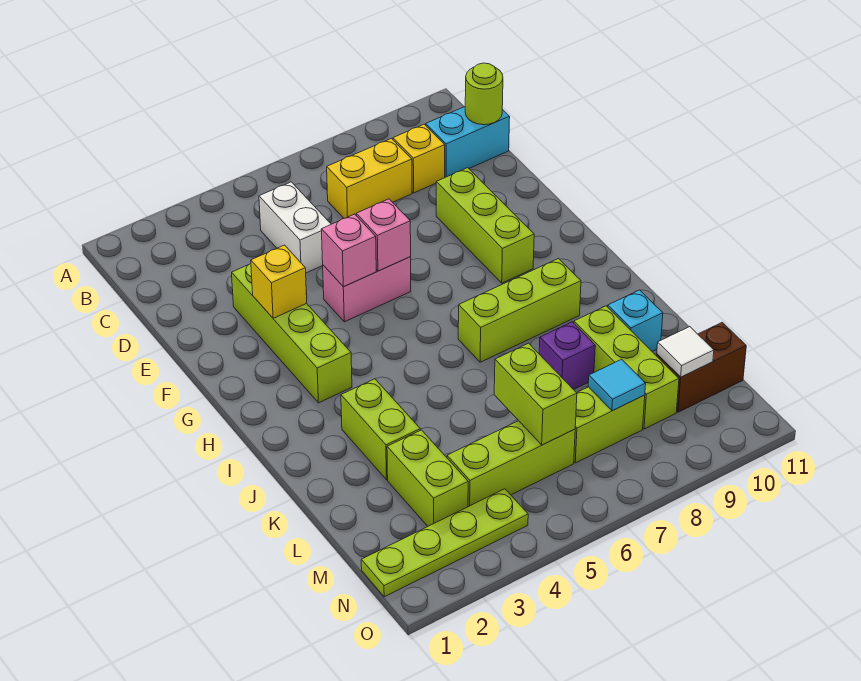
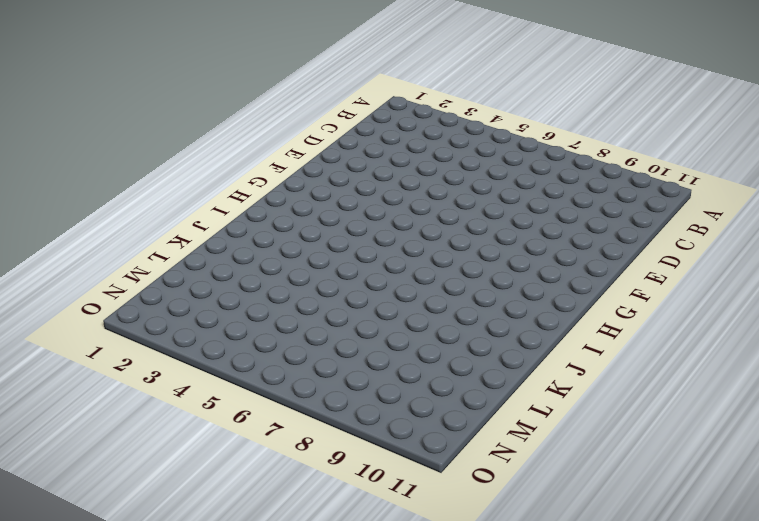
none -> white brick C5:D5 level 1
none -> yellow brick C7:C8 level 1
none -> yellow brick C9 level 1

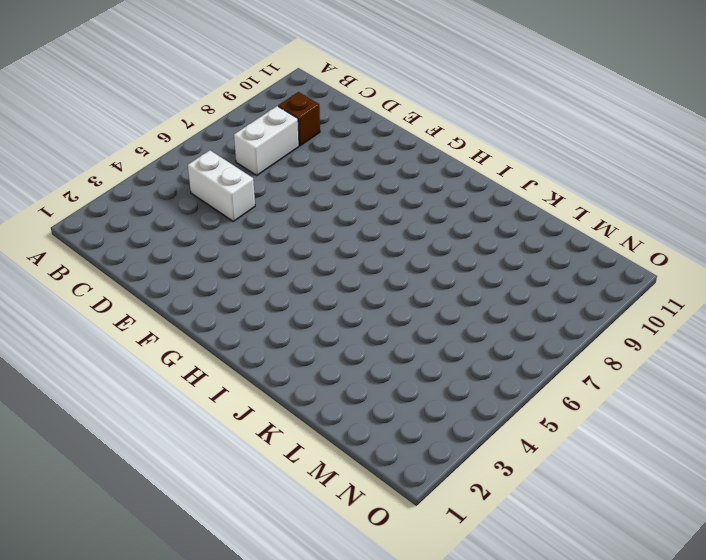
white brick C7:C8 level 1 -> yellow brick C7:C8 level 1
brown brick C9 level 1 -> yellow brick C9 level 1
none -> cyan brick C10:C11 level 1
none -> lime brick E3:H3 level 1
none -> lime brick E9:G9 level 1

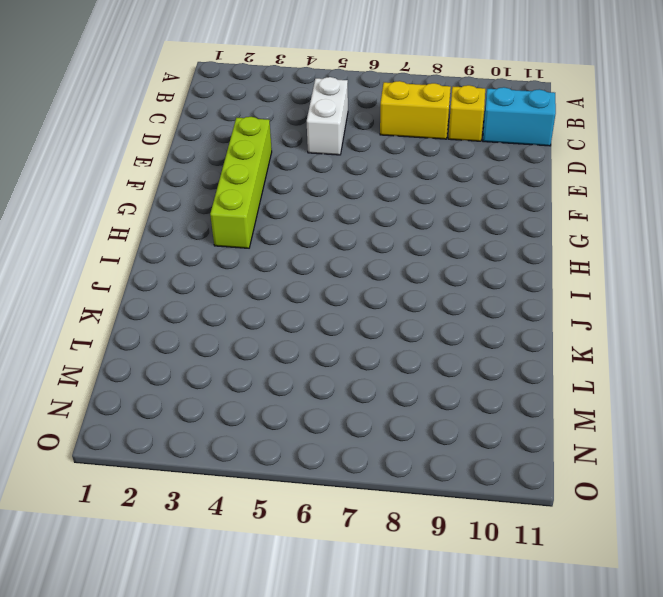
none -> lime brick E9:G9 level 1
none -> pink brick F5:F6 level 1
none -> lime brick I7:I9 level 1

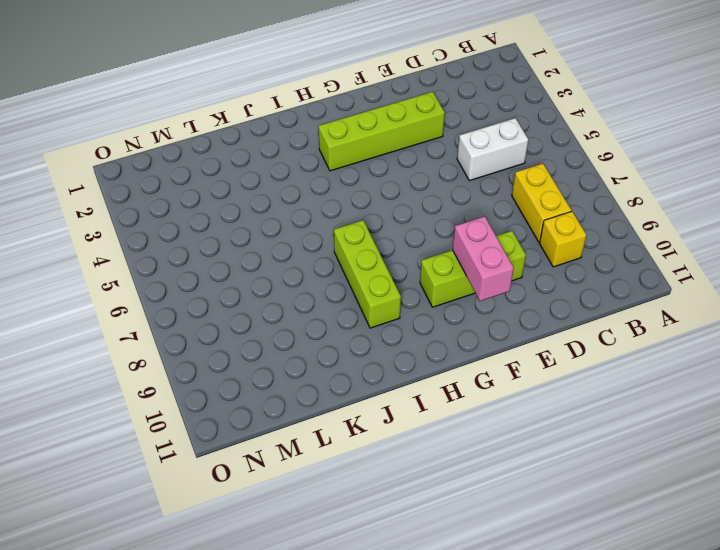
pink brick F9:F10 level 2 -> pink brick F5:F6 level 1
none -> cyan brick C10:C11 level 1
none -> lime brick J3:K3 level 1
none -> purple brick K8 level 1

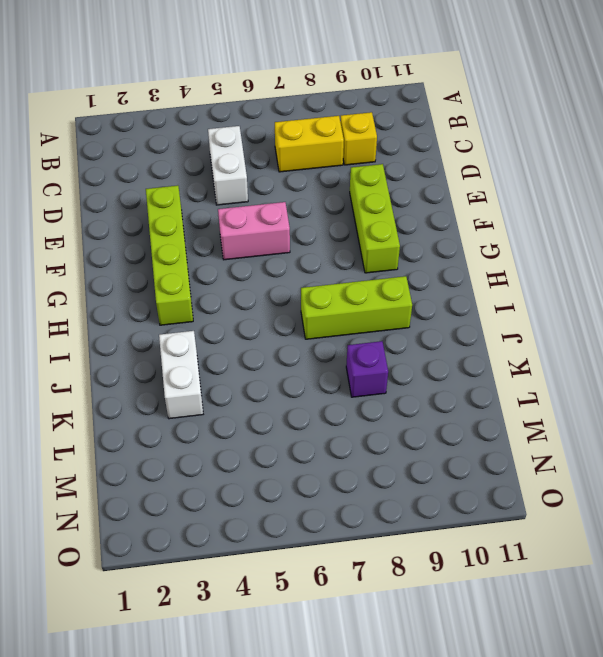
white brick J3:K3 level 1 -> lime brick J3:K3 level 1
none -> cyan brick C10:C11 level 1
none -> lime brick K9:M9 level 1
none -> cyan brick K10 level 1

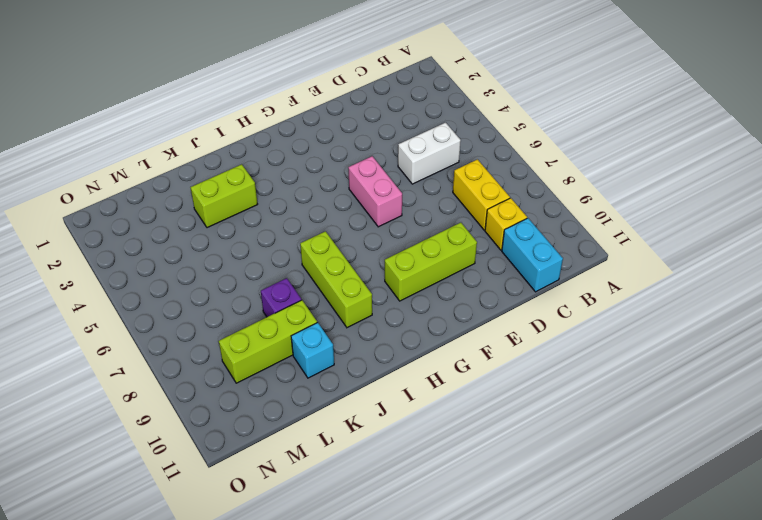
none -> lime brick E3:H3 level 1
none -> lime brick L3:M3 level 1
none -> lime brick M4:M6 level 1

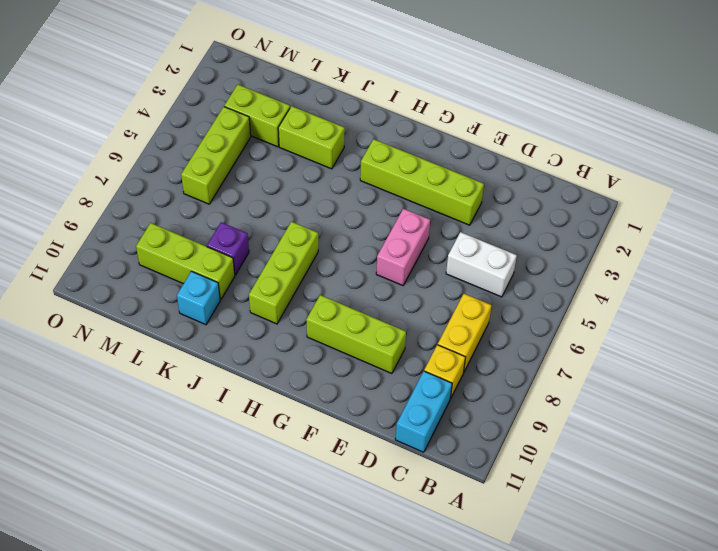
none -> lime brick M7:M8 level 1
none -> brown brick M10:M11 level 1
none -> lime plate N1:N4 level 1

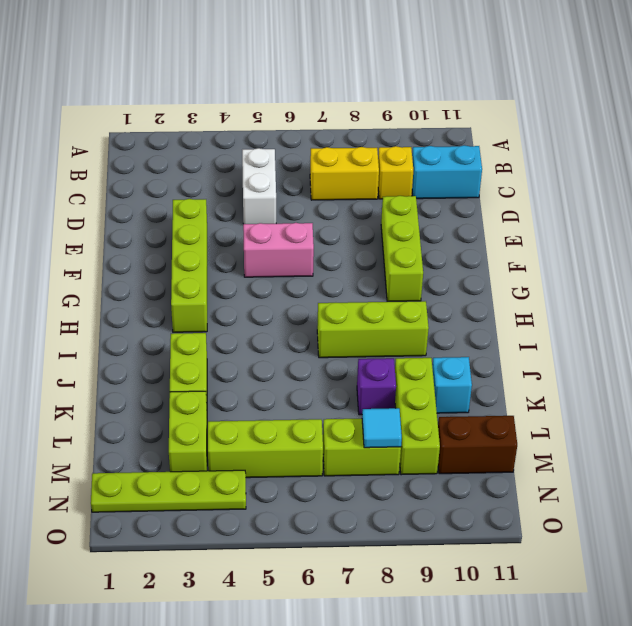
none -> lime round brick C11 level 2
none -> yellow brick F3 level 2
none -> pink brick F5 level 2

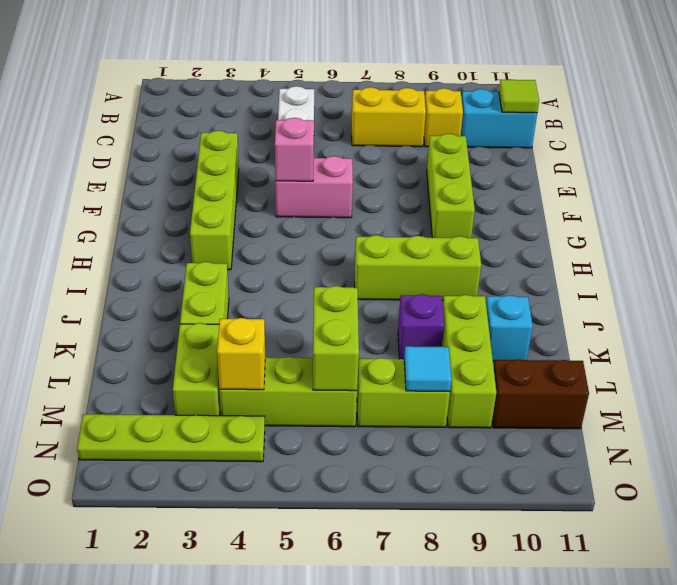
lime tile C11 level 2 -> lime round brick C11 level 2
yellow brick M4 level 2 -> yellow brick F3 level 2
none -> pink brick F6 level 2
none -> white tile M10 level 2

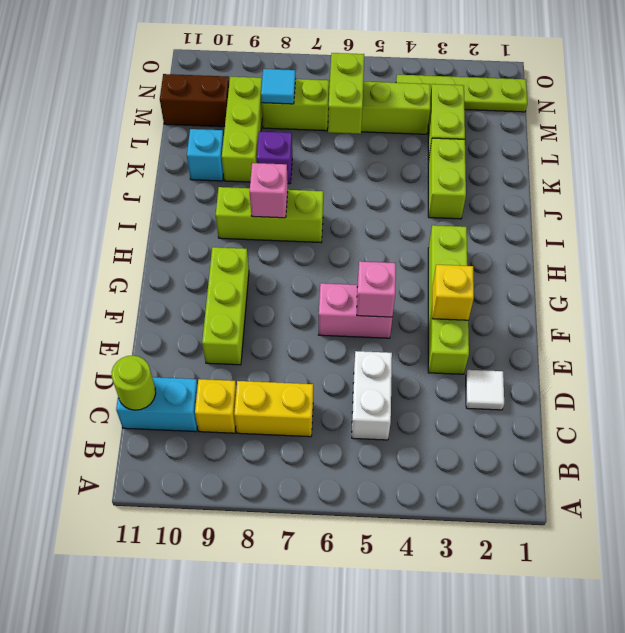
white tile D2 level 1 -> white tile M10 level 2
pink brick I8 level 2 -> pink brick F6 level 2

